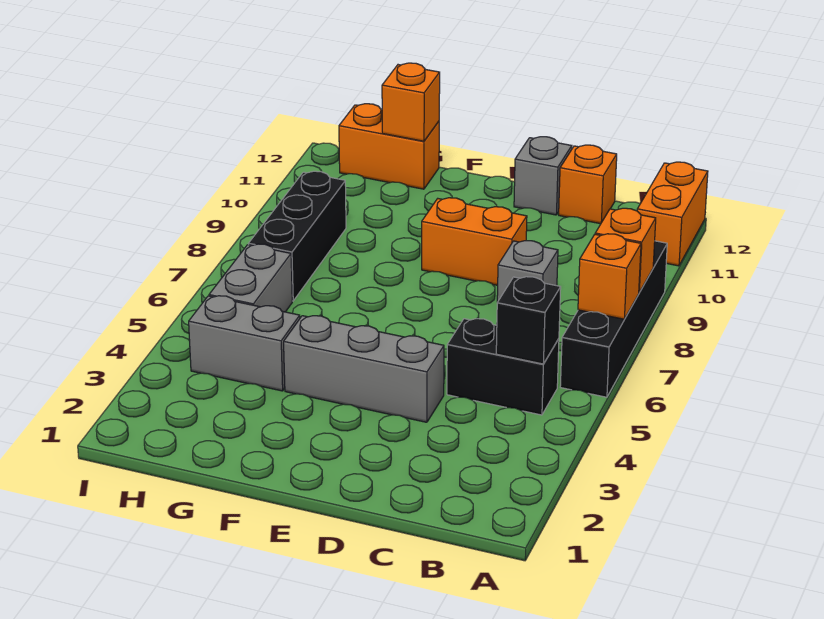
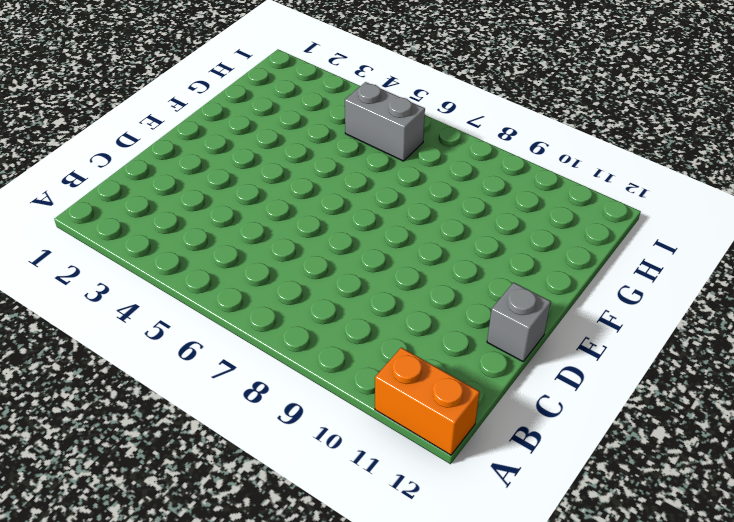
none -> black brick A6:A9 level 1
none -> black brick B5:C5 level 1
none -> grey brick C8 level 1

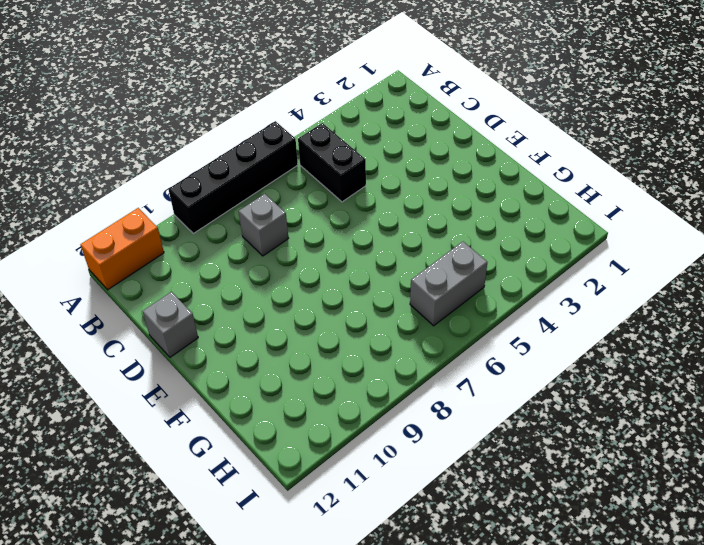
none -> orange brick C12 level 1
none -> grey brick D4:F4 level 1
none -> orange brick D9:E9 level 1

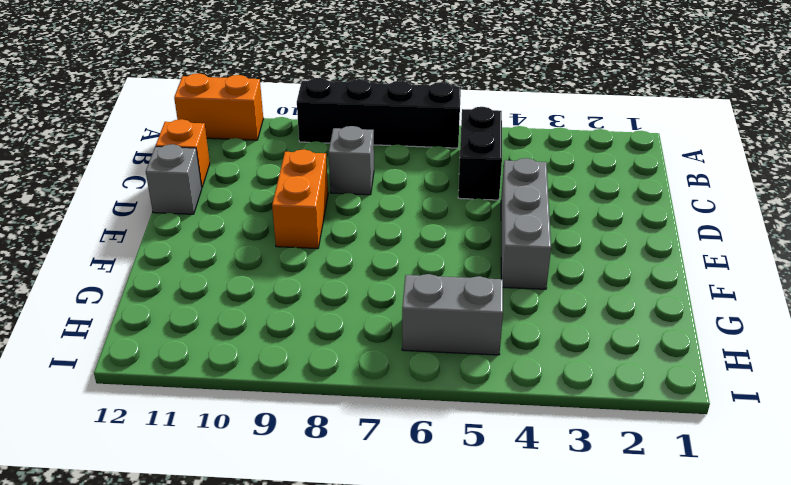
none -> grey brick G4:H4 level 1
none -> orange brick G12:H12 level 1
none -> black brick H7:H9 level 1

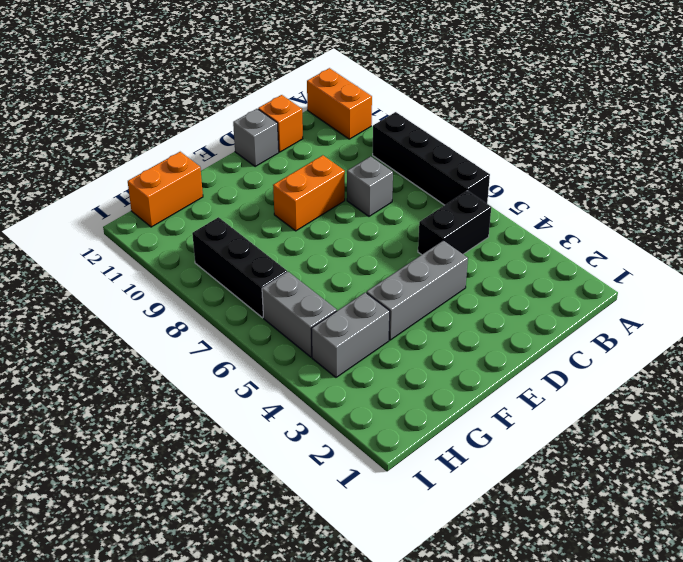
none -> orange brick A7 level 2
none -> orange brick A8 level 2
none -> black brick B5 level 2

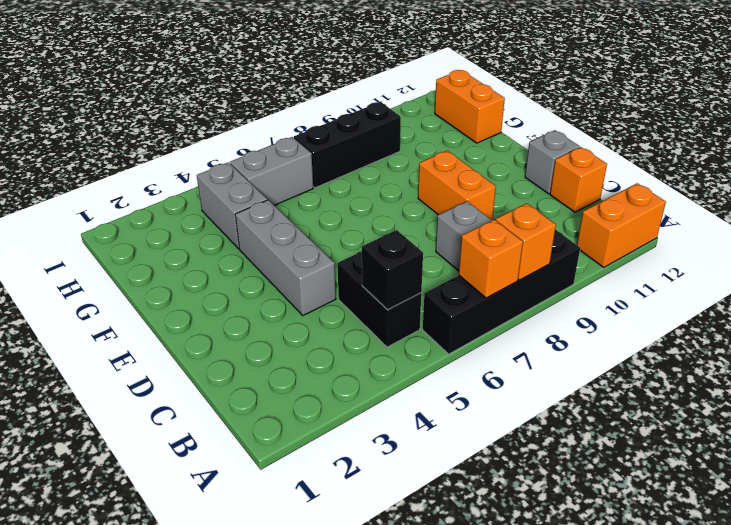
none -> orange brick G12 level 2

